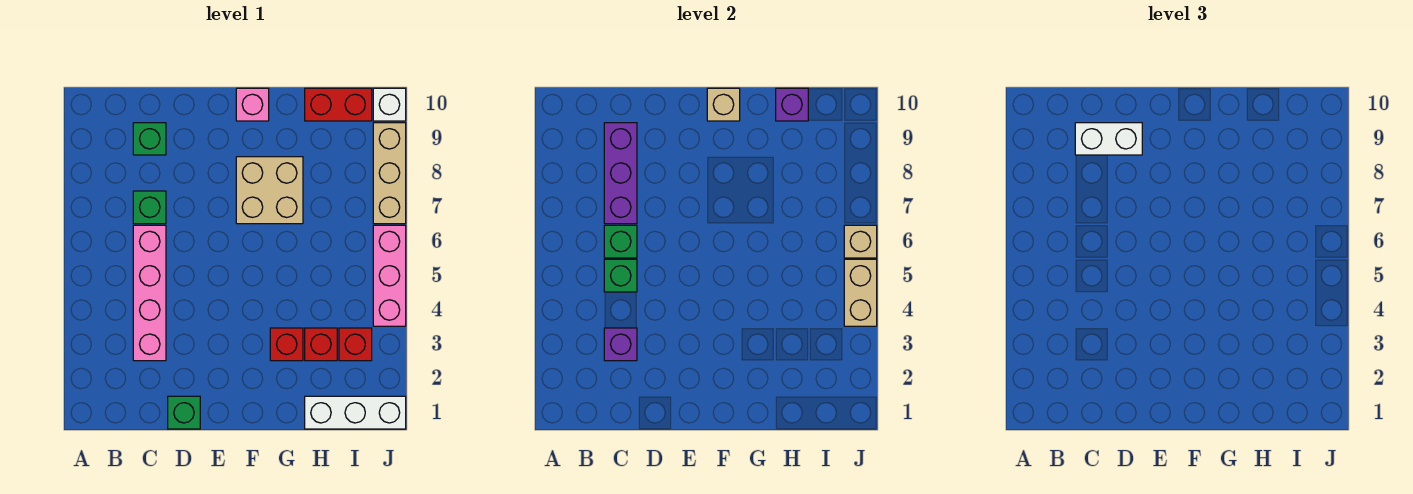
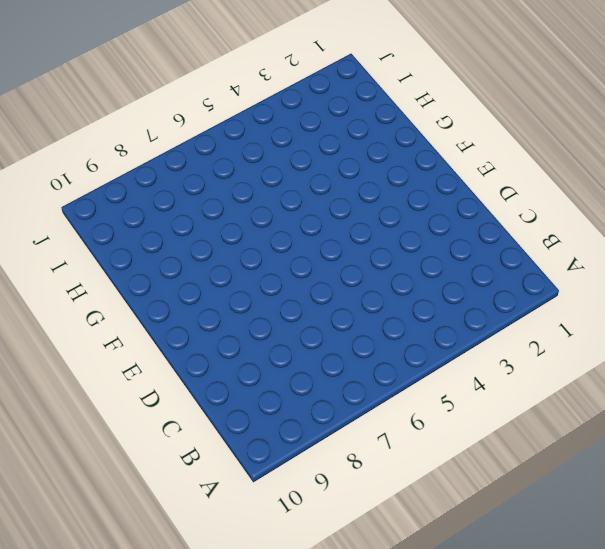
none -> pink brick C3:C6 level 1
none -> green brick C7 level 1
none -> green brick C9 level 1

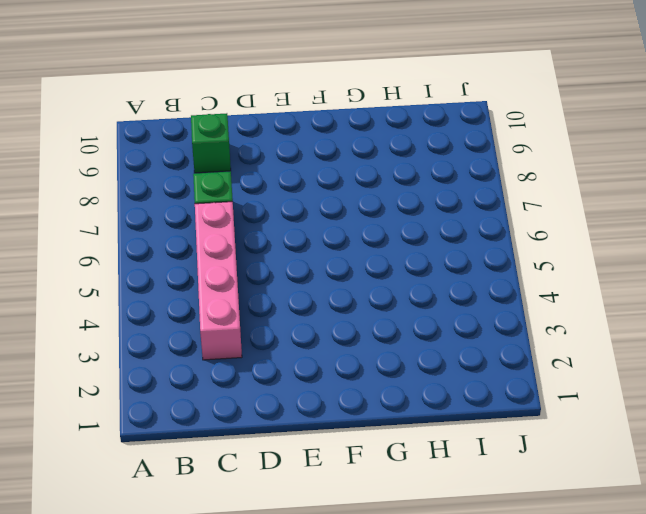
none -> green brick D1 level 1
none -> tan brick F7:G8 level 1
none -> pink brick F10 level 1

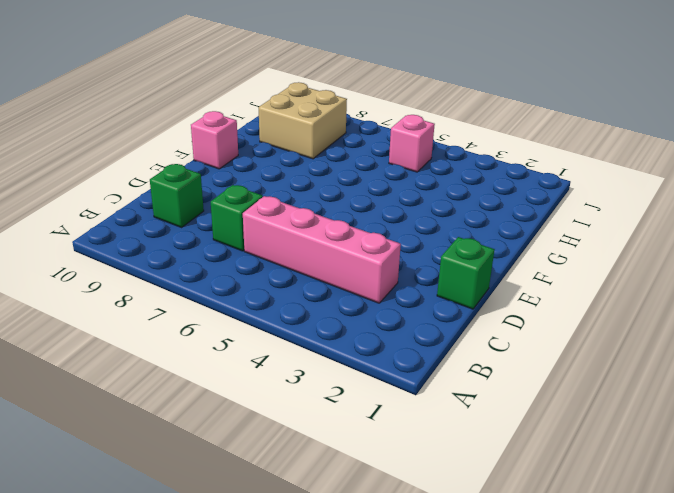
tan brick H8:I9 level 1 -> tan brick F7:G8 level 1
pink brick I5 level 1 -> none
none -> red brick G3 level 1
none -> white brick H1:J1 level 1
none -> red brick H3 level 1

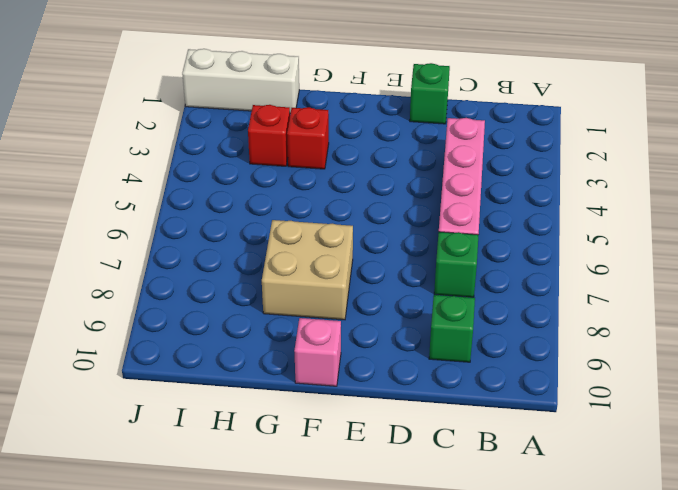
none -> red brick H10:I10 level 1
none -> red brick I3 level 1
none -> pink brick J4:J6 level 1

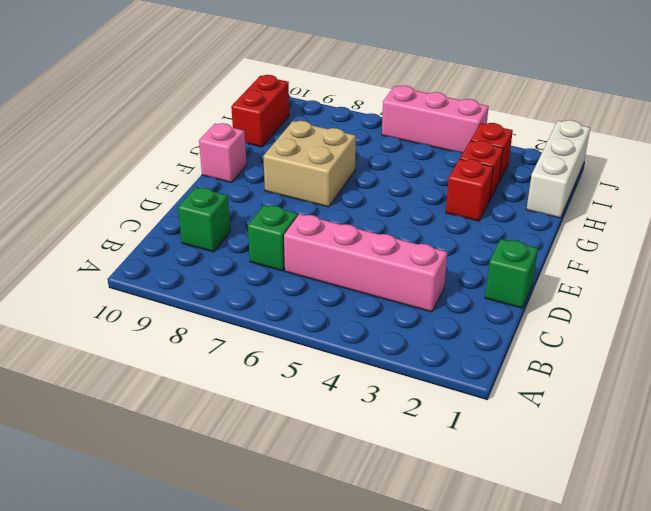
none -> tan brick J7:J9 level 1
none -> white brick J10 level 1
none -> purple brick C3 level 2

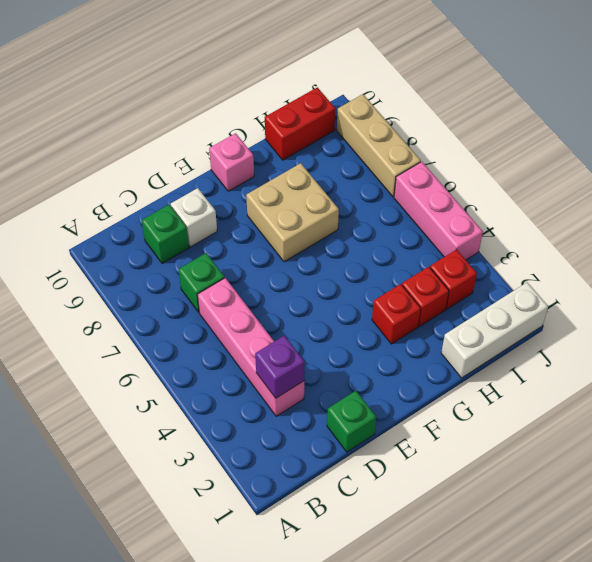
white brick D9 level 1 -> white brick J10 level 1
none -> green brick C5 level 2
none -> green brick C6 level 2
none -> purple brick C7:C9 level 2

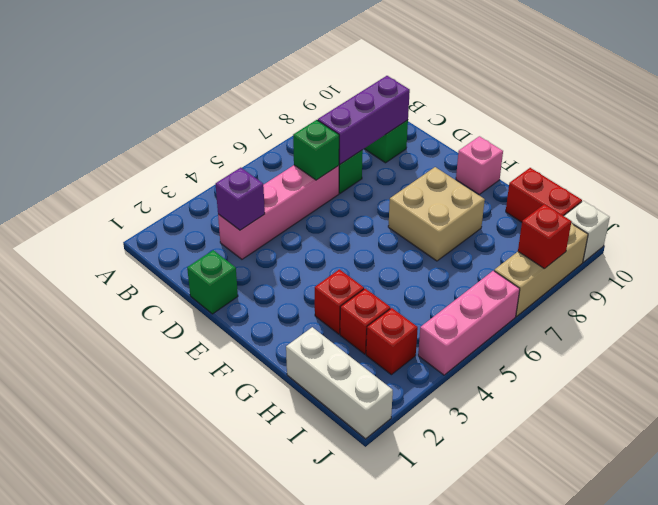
red brick J8 level 2 -> none
none -> green brick C5 level 2
none -> tan brick F10 level 2
none -> purple brick H10 level 2

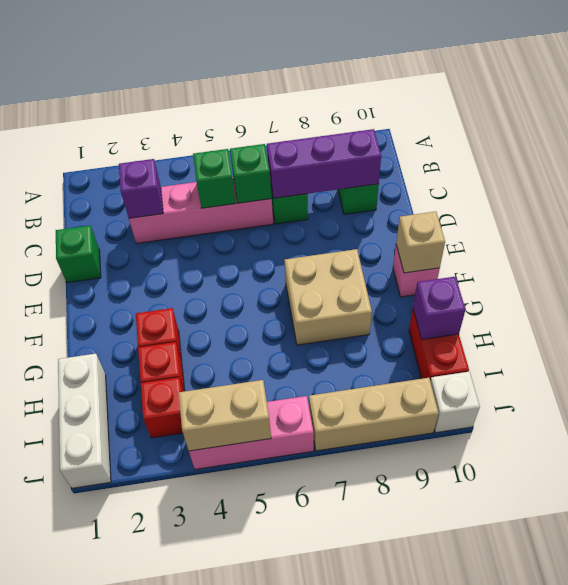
none -> tan brick J6 level 2
none -> white brick C9:D9 level 3

